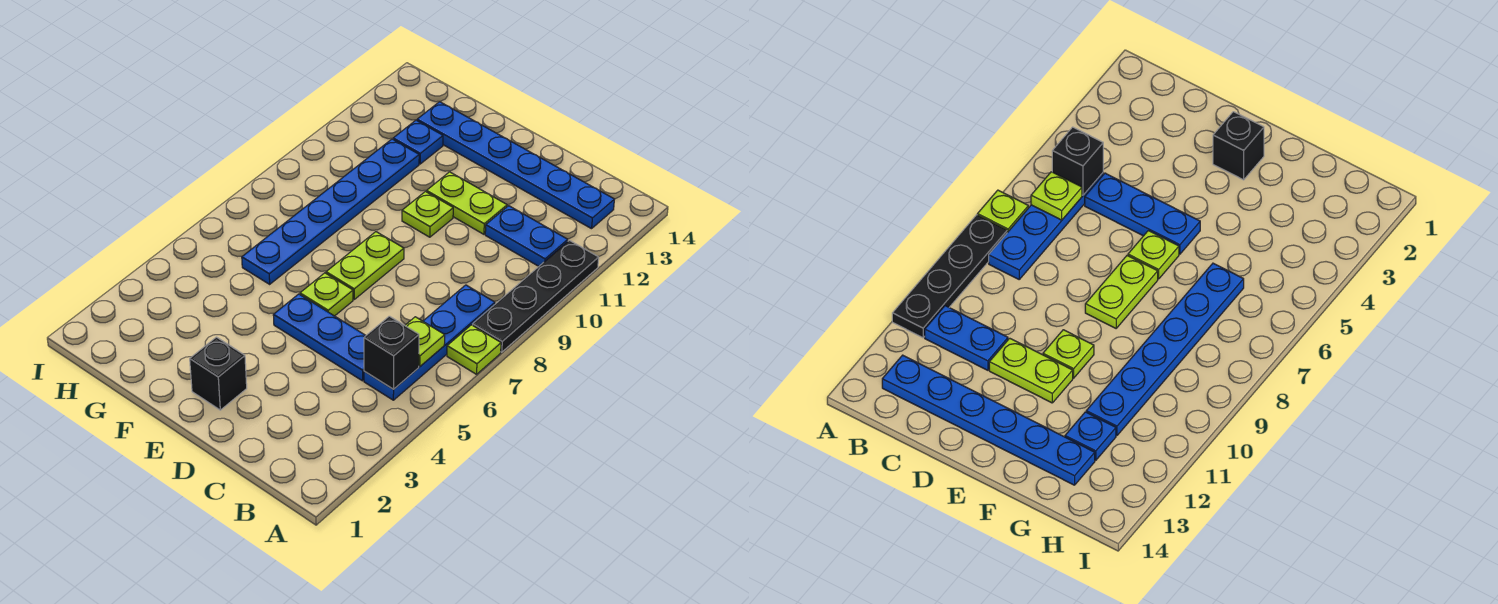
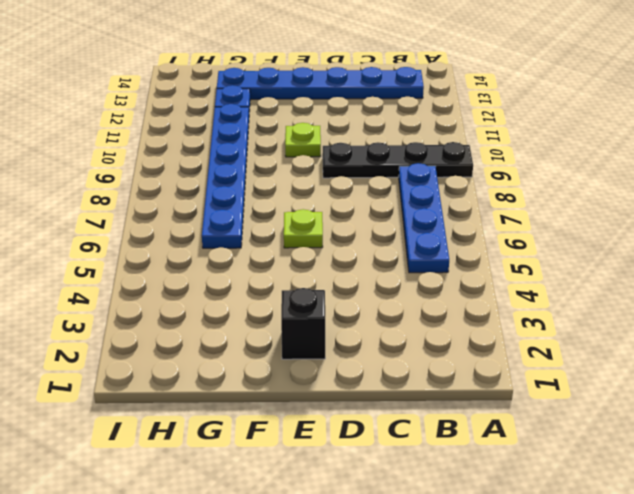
black plate A9:D9 level 1 -> black plate A8:A11 level 1
none -> lime plate A7 level 1
none -> blue plate B11:C11 level 1
none -> blue plate C5:E5 level 1

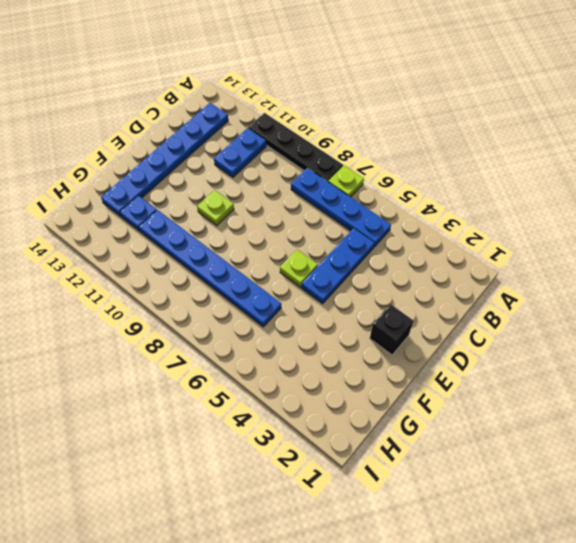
none -> lime plate D11:E11 level 1
none -> lime plate E7:E8 level 1
none -> black brick B5 level 2

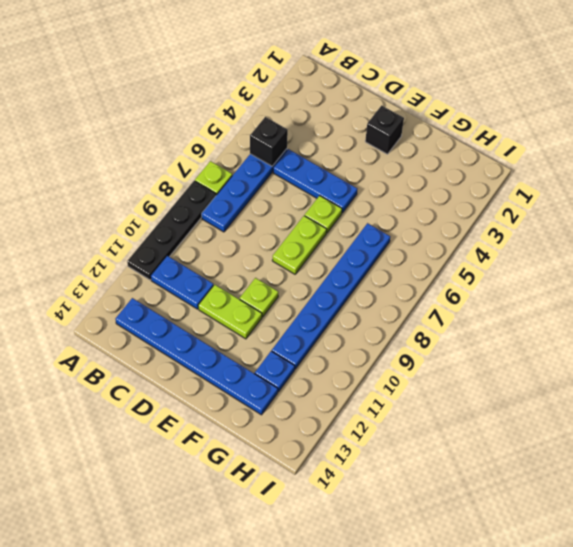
none -> lime plate B6 level 2

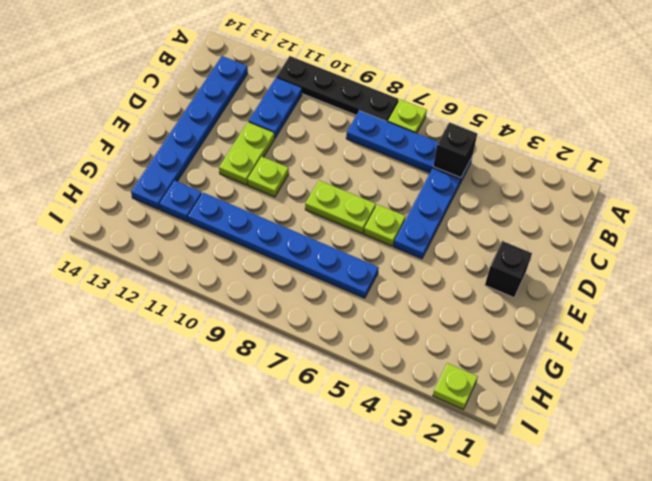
lime plate I2 level 1 -> lime plate B6 level 2

